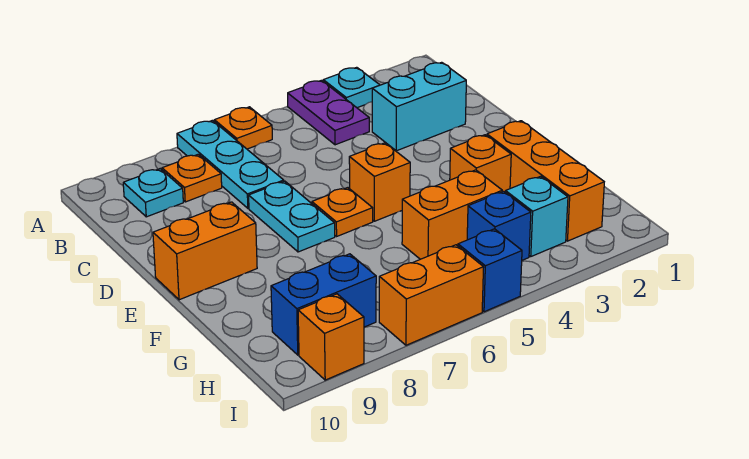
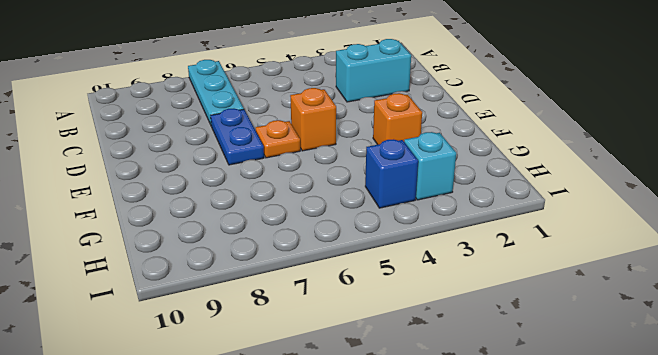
blue plate D7:E7 level 1 -> cyan plate D7:E7 level 1
none -> cyan plate A3 level 1
none -> purple plate A4:B4 level 1
none -> orange plate A6 level 1

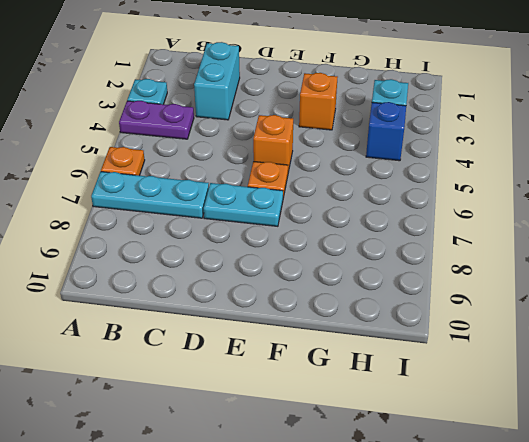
none -> orange plate B8 level 1
none -> cyan plate B9 level 1
none -> orange brick E9:E10 level 1

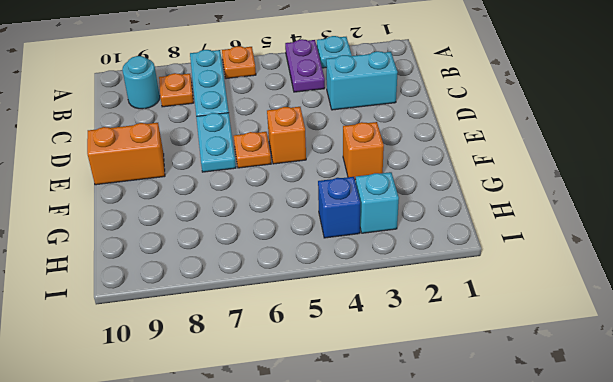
cyan round brick B9 level 1 -> cyan plate B9 level 1
none -> orange brick F2:H2 level 1
none -> orange brick G4:G5 level 1
none -> blue brick H8:H9 level 1

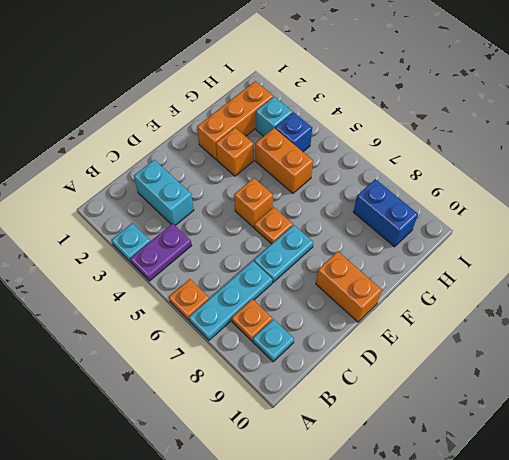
none -> blue brick I5 level 1
none -> orange brick I6:I7 level 1
none -> orange brick I9 level 1

